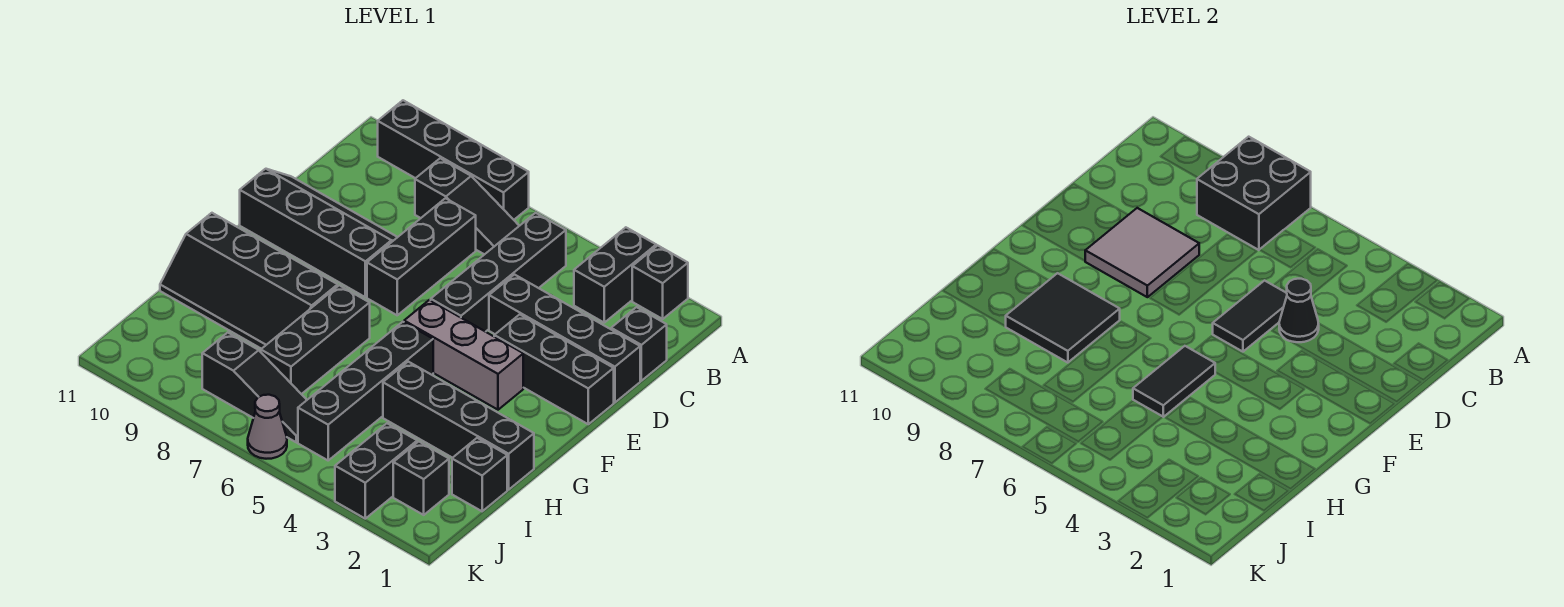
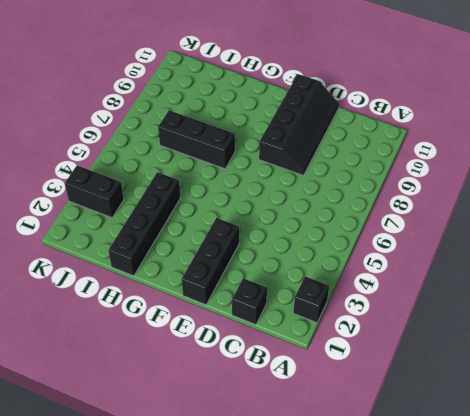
none -> black brick A3:B3 level 1
none -> black brick A7:A10 level 1
none -> black brick B5:E5 level 1

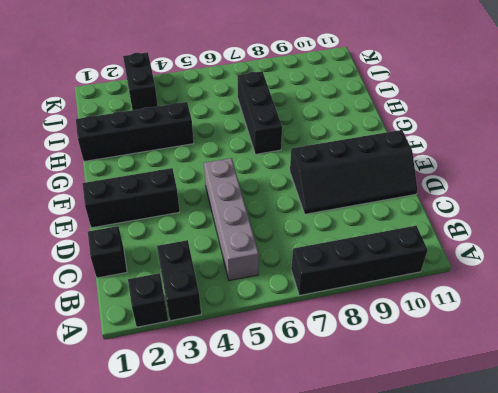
grey brick B5:E5 level 1 -> black brick B5:E5 level 1
none -> black slope B6:B8 level 1 top 8
none -> black brick C7:E7 level 1
none -> black brick D1:D4 level 1

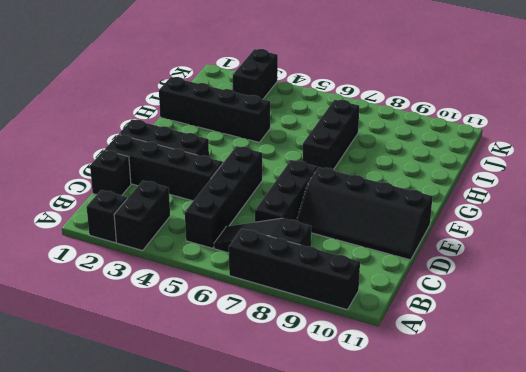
none -> grey brick F3:F5 level 1
none -> black brick G5:J5 level 1
none -> black slope G8:H11 level 1 top G

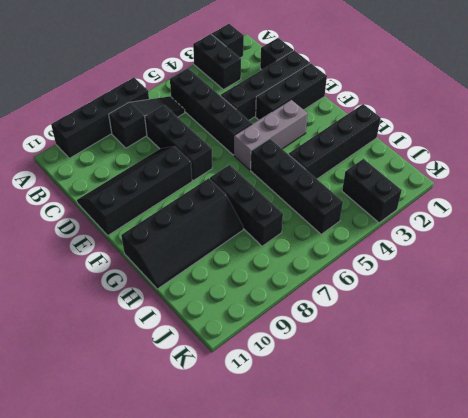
none -> black brick I1 level 1
none -> black brick J2 level 1
none -> black slope J6:J8 level 1 top 8

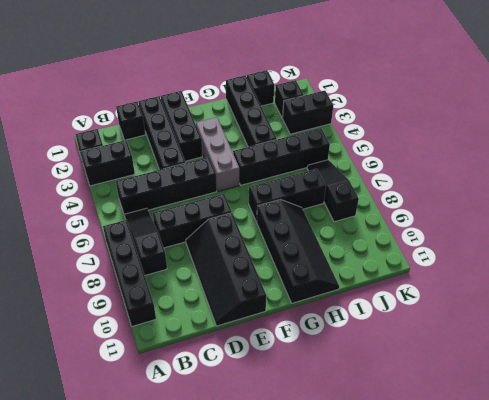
none -> grey cone K6 level 1
none -> black brick A7:B8 level 2
none -> black cone D4 level 2

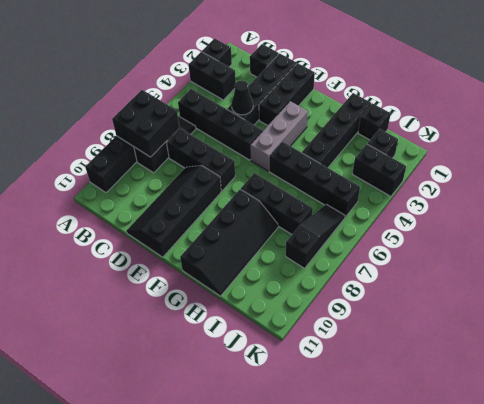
none -> grey cone K6 level 1
none -> black tile D5:E5 level 2
none -> grey tile D8:E9 level 2

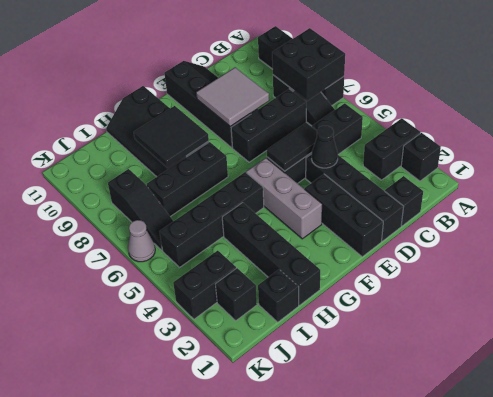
none -> black tile G5:H5 level 2

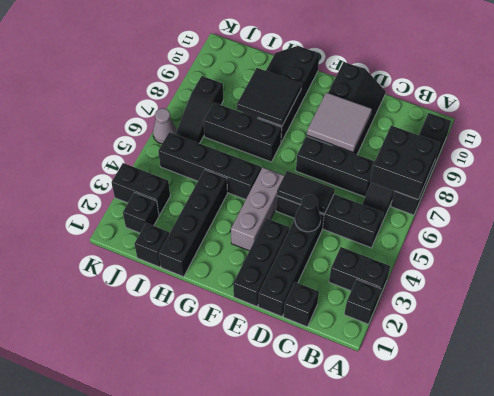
none -> black tile G5:H5 level 2

